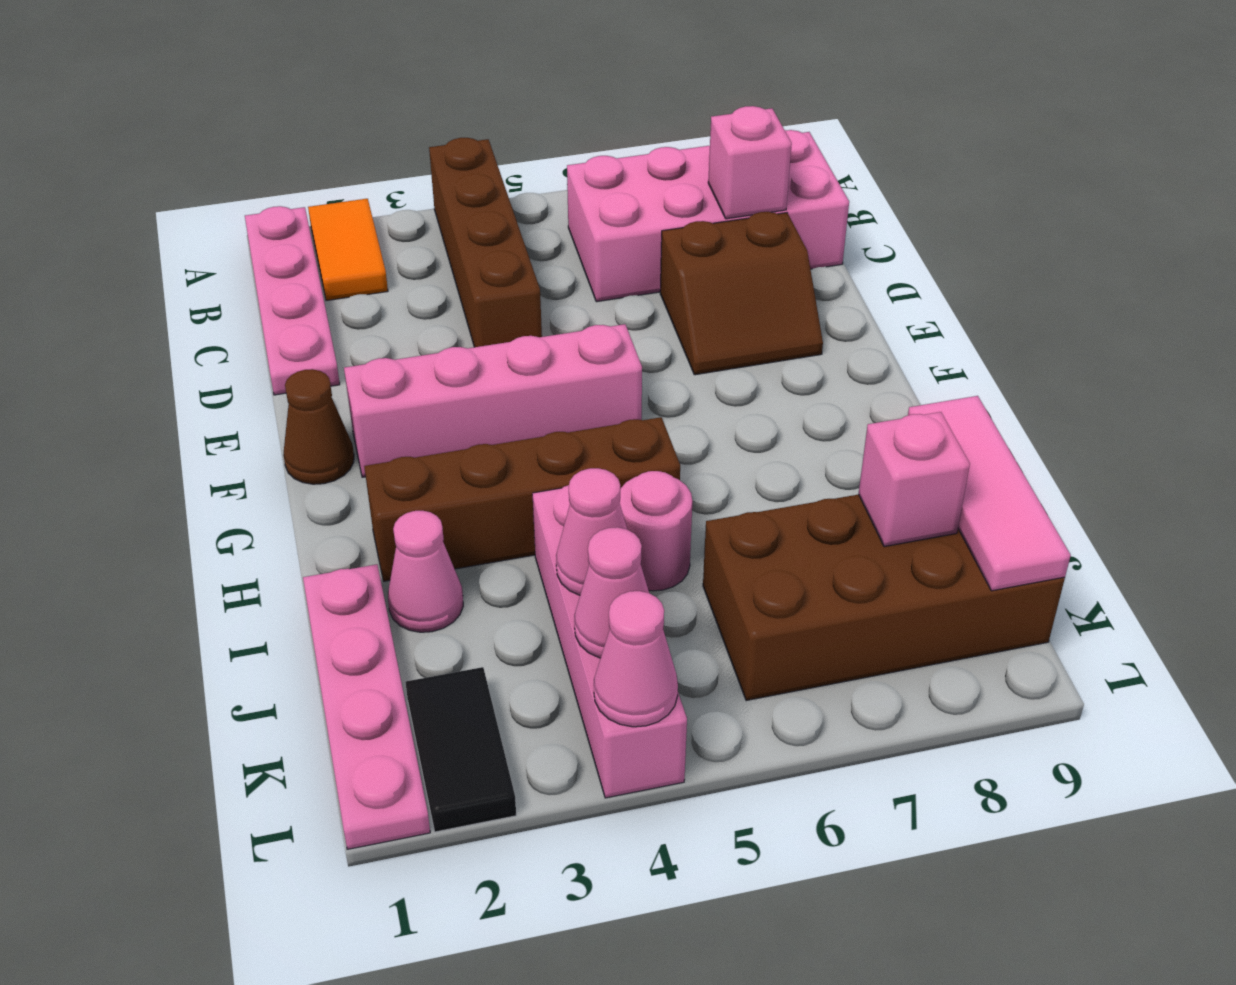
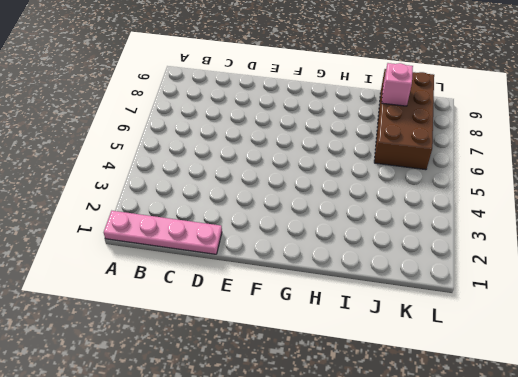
none -> orange tile A2:B2 level 1
none -> brown brick A4:D4 level 1
none -> pink brick B6:C9 level 1

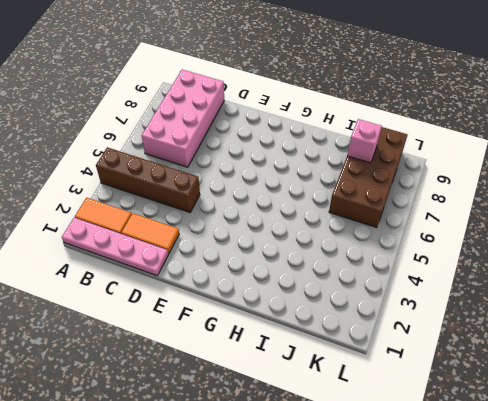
orange tile C2:D2 level 1 -> none
none -> brown slope D7:E8 level 1 top D
none -> brown cone F1 level 1
none -> pink brick F2:F5 level 1

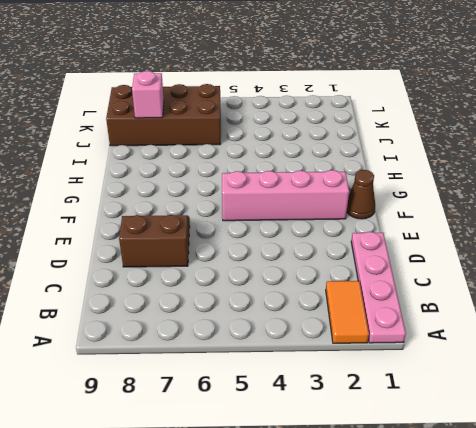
none -> brown brick A4:D4 level 1
none -> pink brick B6:C9 level 1
none -> brown brick H2:H5 level 1

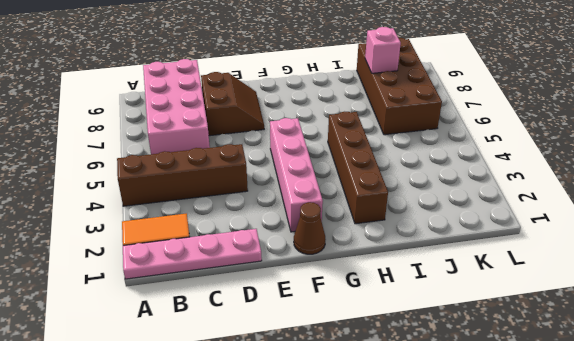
none -> pink plate I1:L1 level 1
none -> pink cone I2 level 1
none -> pink brick I4:L4 level 1

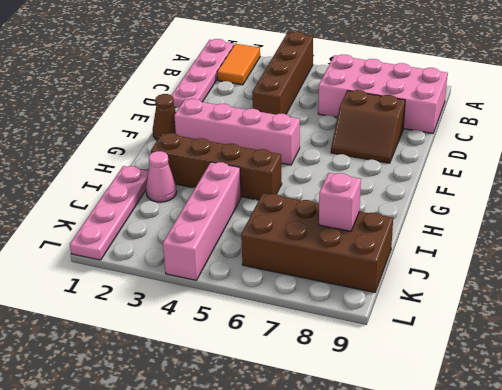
none -> pink round brick I5 level 1
none -> black tile K2:L2 level 1
none -> pink brick C8 level 2

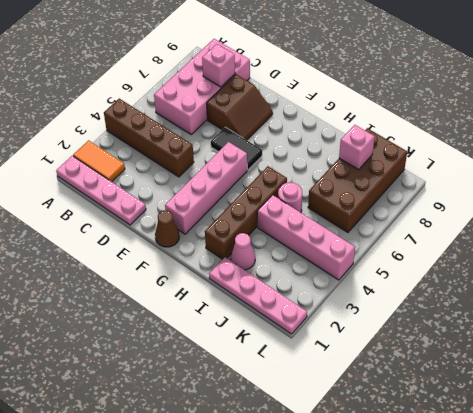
black tile E6:F6 level 1 -> black tile K2:L2 level 1
none -> pink tile I9:K9 level 2
none -> pink cone J4 level 2
none -> pink cone K4 level 2

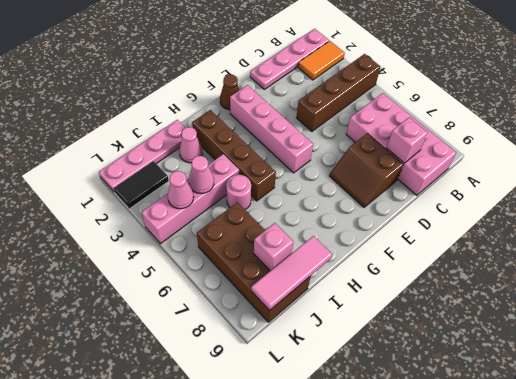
none -> pink cone L4 level 2

